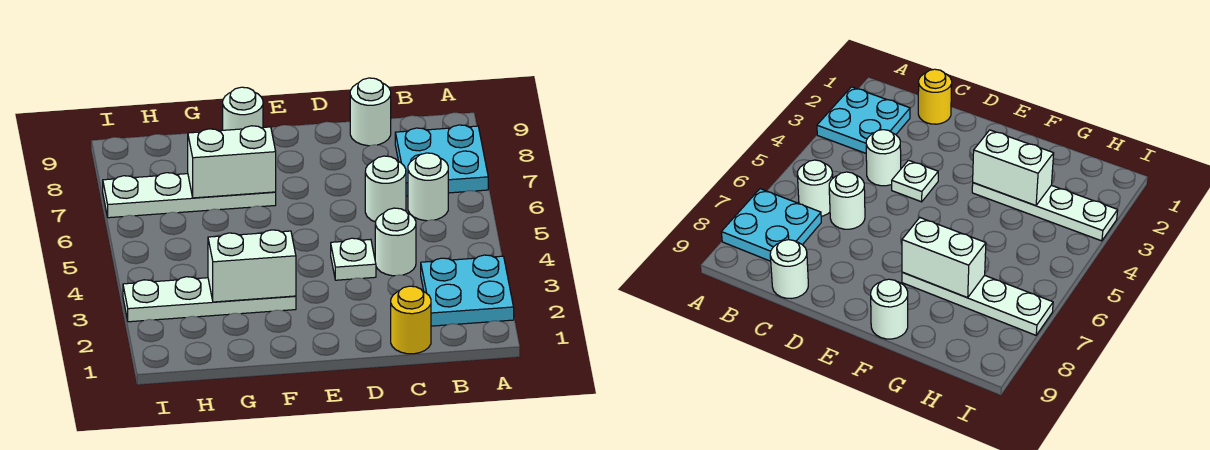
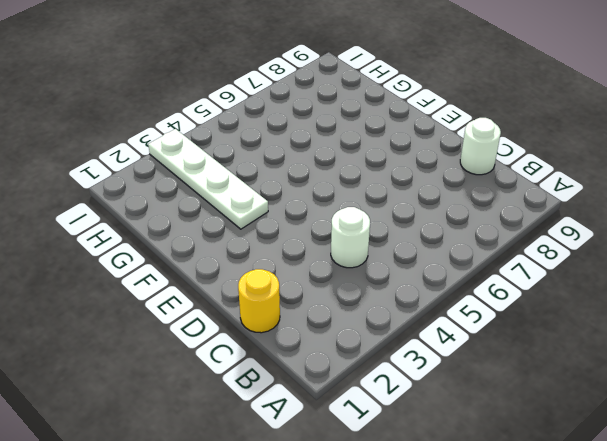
none -> cyan plate A2:B3 level 1
none -> cyan plate A7:B8 level 1
none -> white round brick B6 level 1

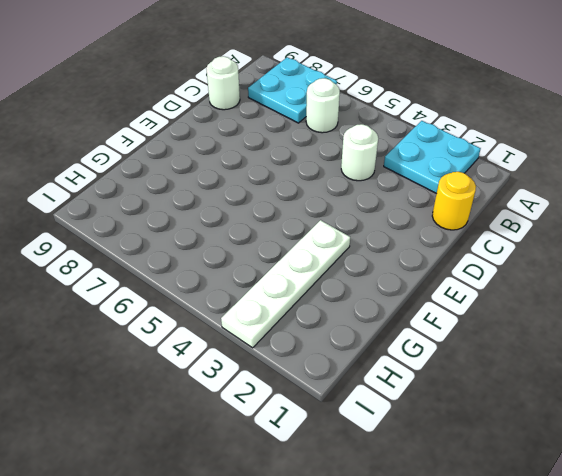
none -> white round brick C6 level 1
none -> white plate D4 level 1
none -> white plate F7:I7 level 1

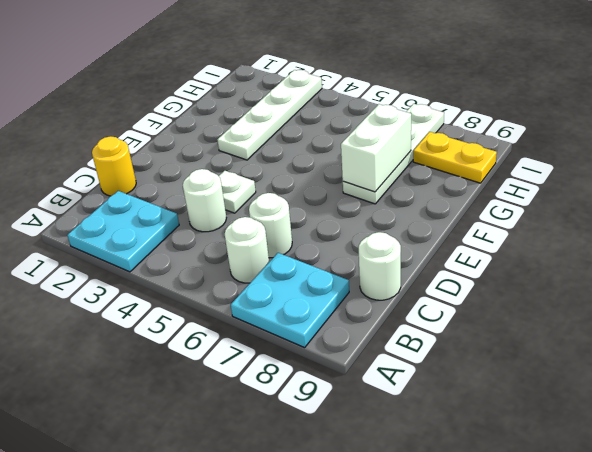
yellow plate H8:H9 level 1 -> none
none -> white round brick F9 level 1
none -> white brick F3:G3 level 2

